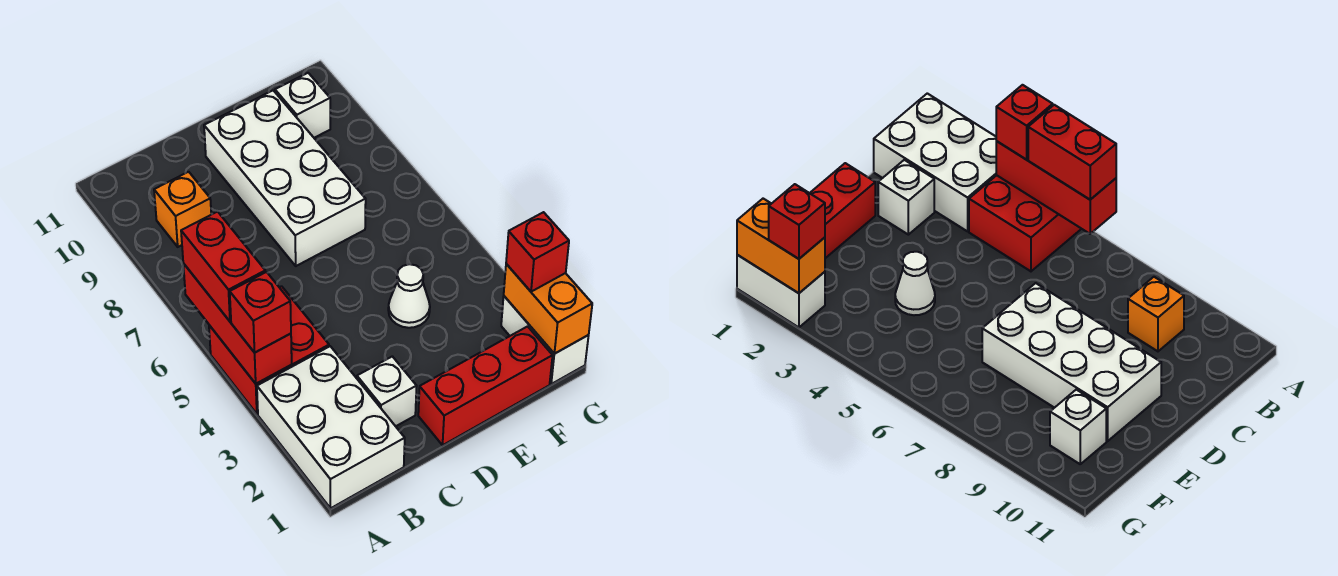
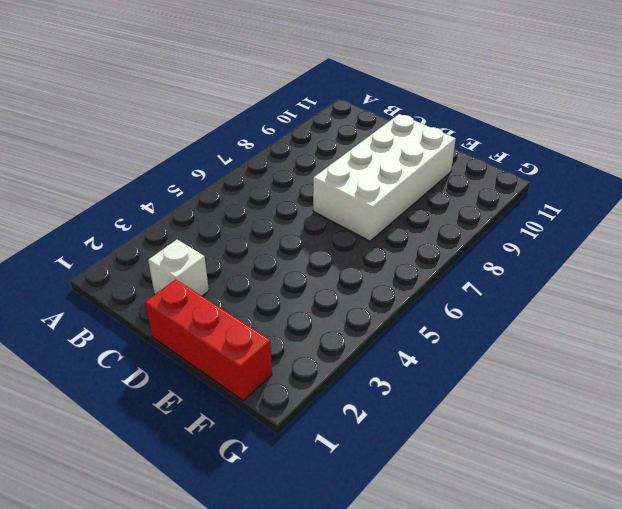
none -> white brick A1:B3 level 1
none -> red brick A4:B5 level 1
none -> orange brick B9 level 1

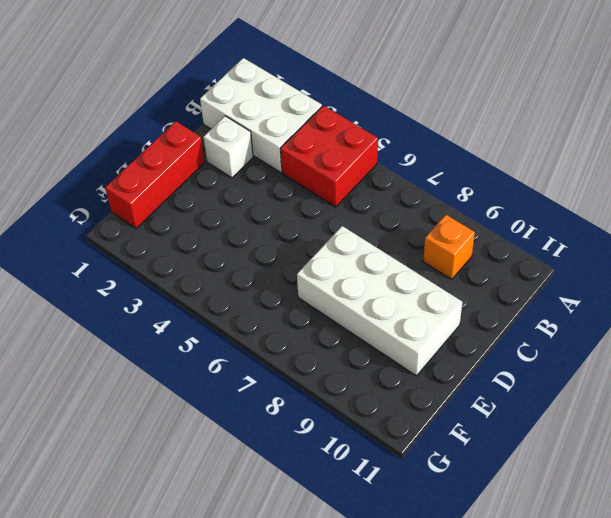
none -> white cone E4 level 1
none -> white brick F10 level 1
none -> white brick G1:G2 level 1

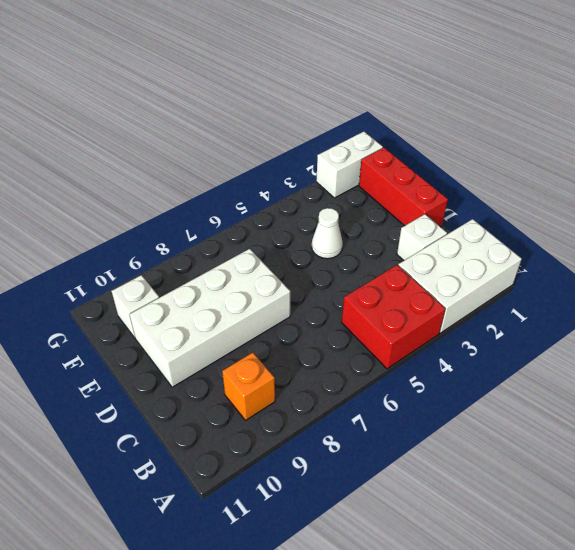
none -> red brick A4:A6 level 2
none -> orange brick G1:G2 level 2
none -> red brick A4 level 3

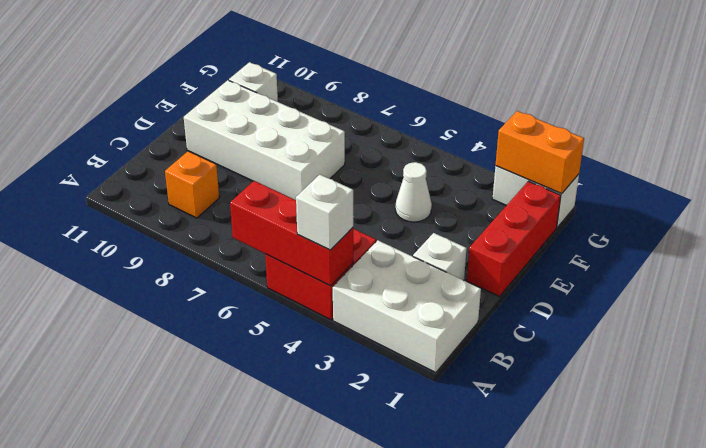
white brick A4 level 3 -> red brick A4 level 3
none -> red brick A5:A6 level 3
none -> red brick G2 level 3

